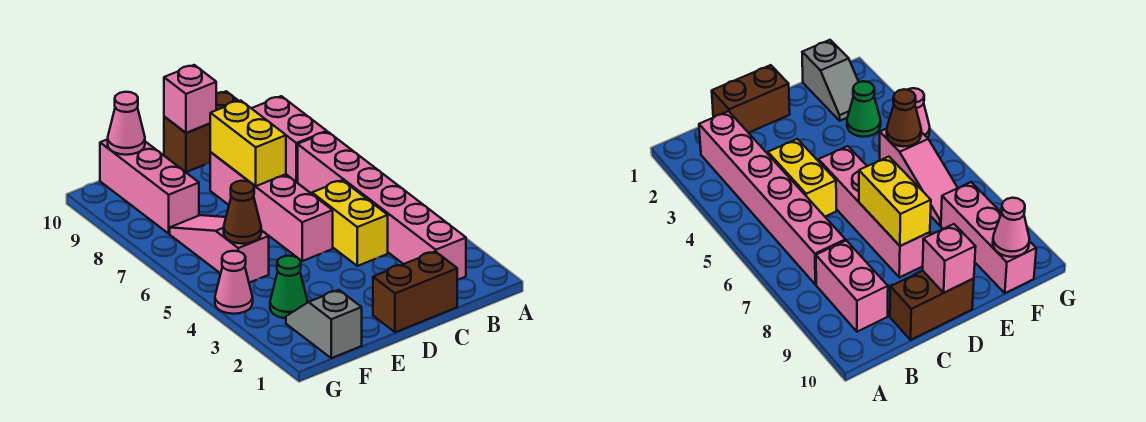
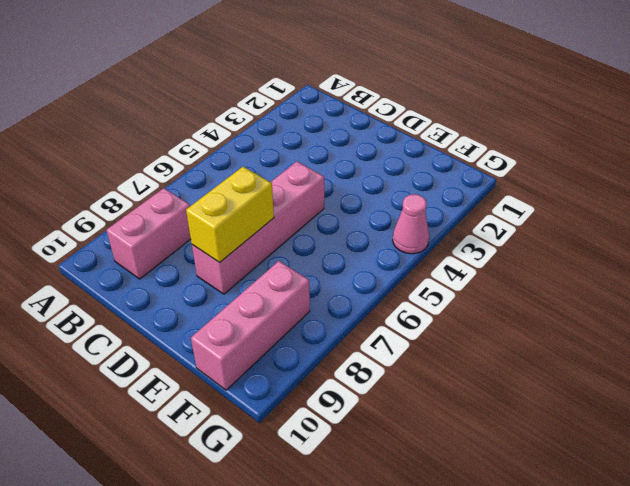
none -> pink brick B2:B7 level 1
none -> brown brick C1:D1 level 1
none -> yellow brick C4:C5 level 1

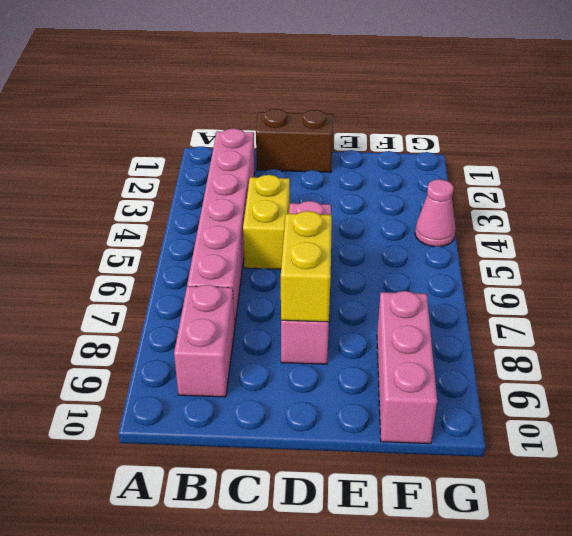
none -> brown brick C10:D10 level 1
none -> grey slope F1:F2 level 1 top 1
none -> green cone F3 level 1

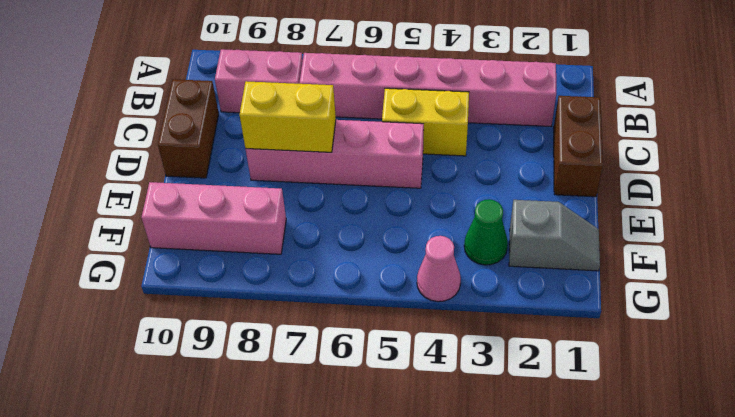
grey slope F1:F2 level 1 top 2 -> grey slope F1:F2 level 1 top 1
none -> pink slope F5:F7 level 1 top 5
none -> pink brick D10 level 2
none -> brown cone F5 level 2

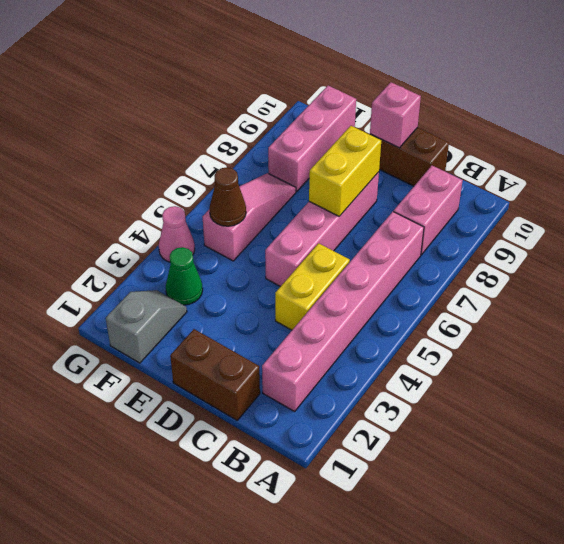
none -> pink cone F10 level 2

